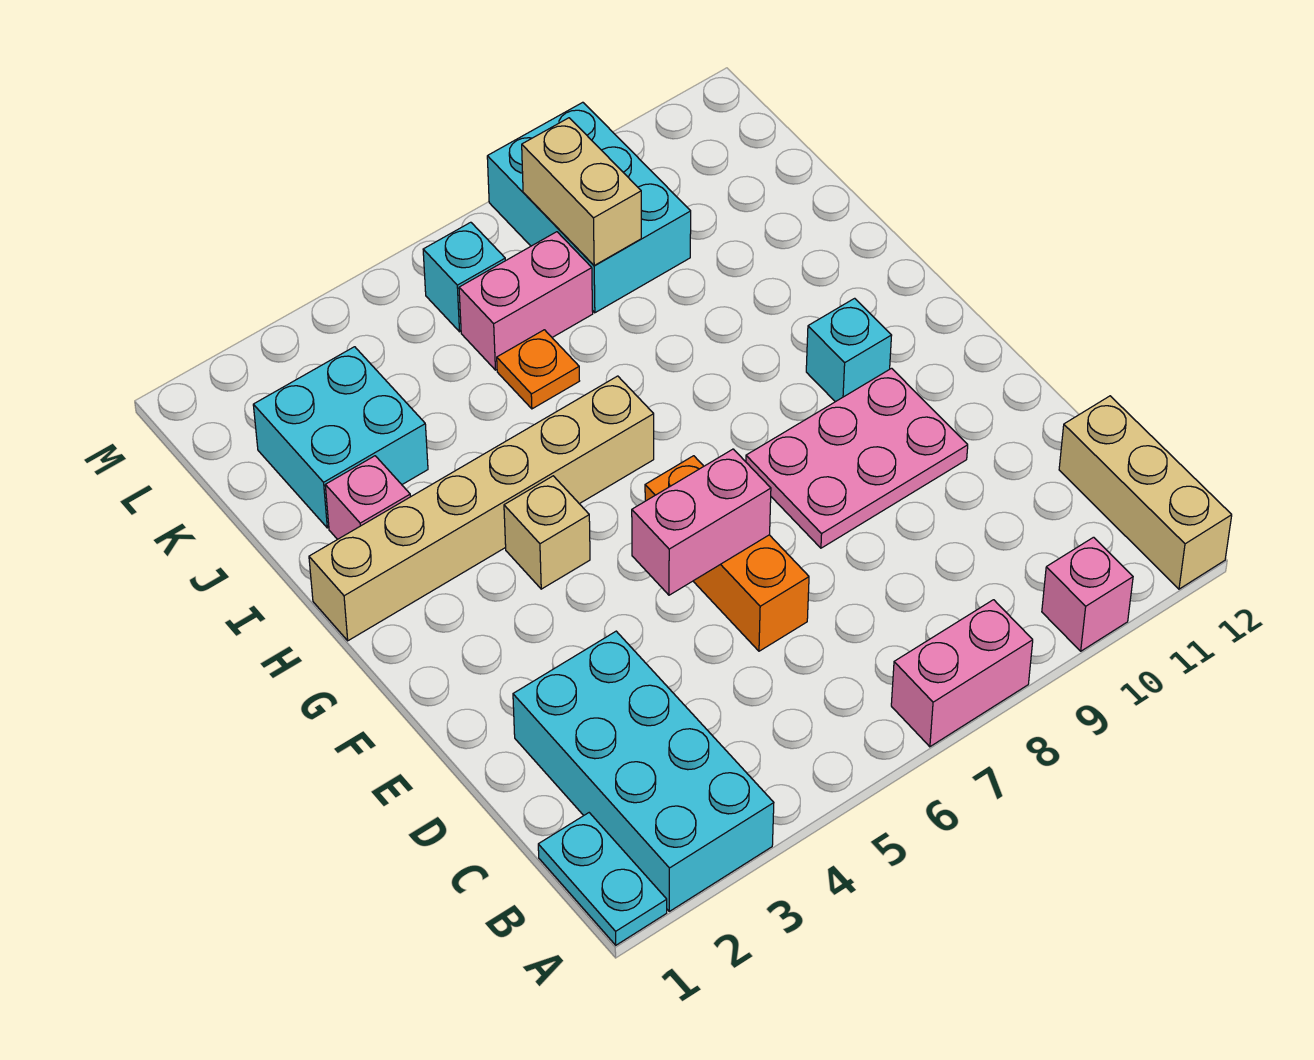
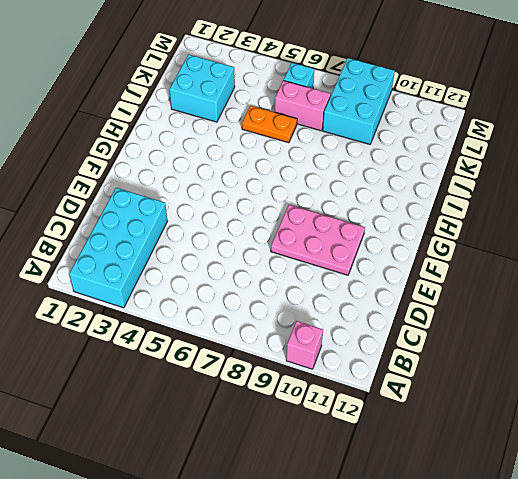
orange plate J5:J6 level 1 -> orange plate J6 level 1
none -> cyan plate A1:B1 level 1
none -> pink brick A7:A8 level 1
none -> tan brick A12:C12 level 1

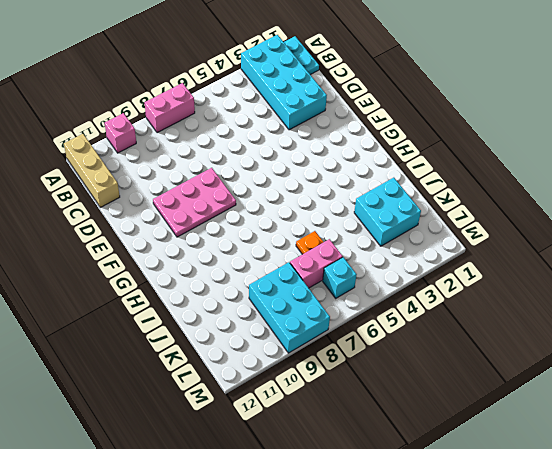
none -> orange brick D6:F6 level 1
none -> tan brick G4 level 1
none -> cyan brick G10 level 1

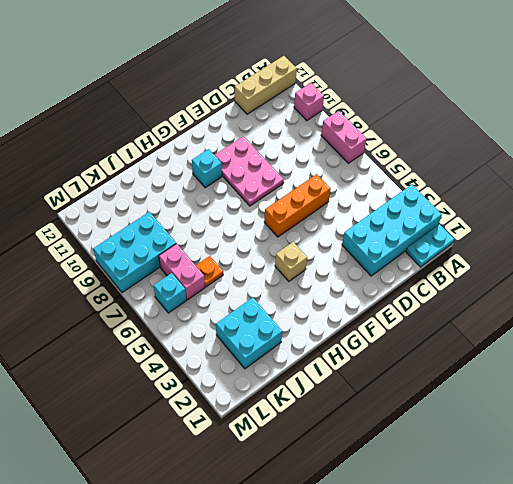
none -> tan brick H1:H6 level 1
none -> pink brick I2 level 1
none -> pink brick E5:E6 level 2

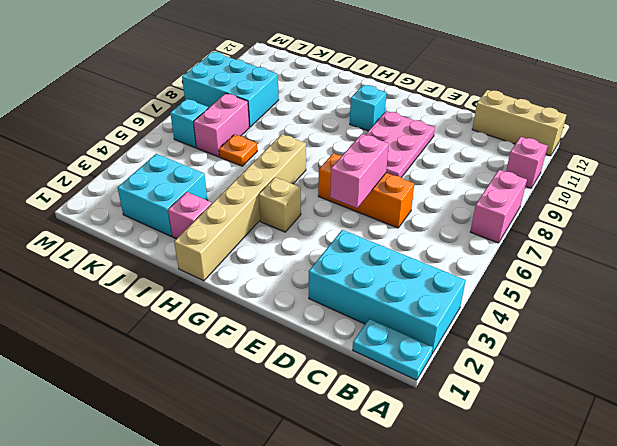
none -> tan brick K8:L8 level 2

